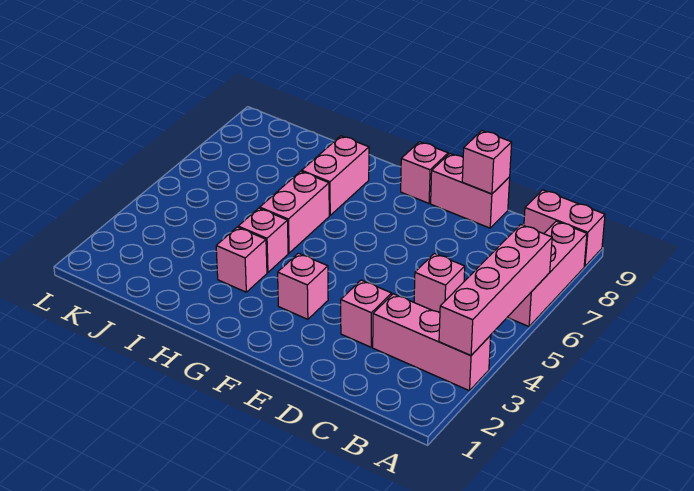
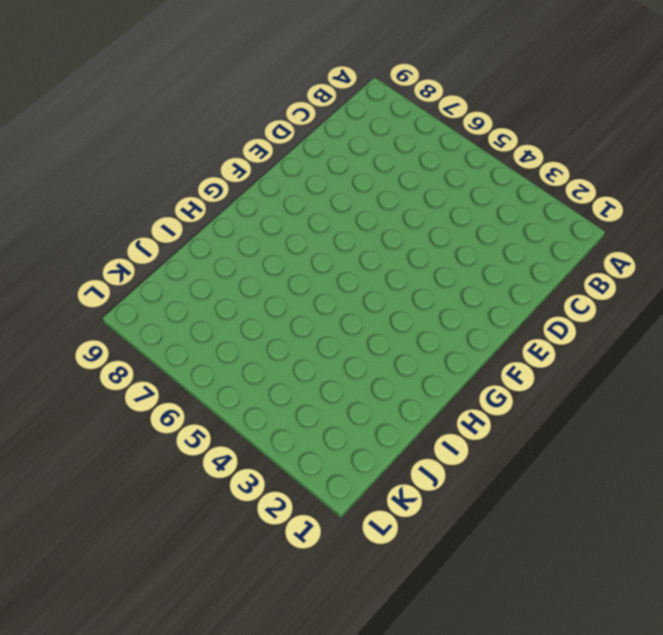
none -> pink brick A3:C3 level 1
none -> pink brick A6:A8 level 1
none -> pink brick A9:B9 level 1

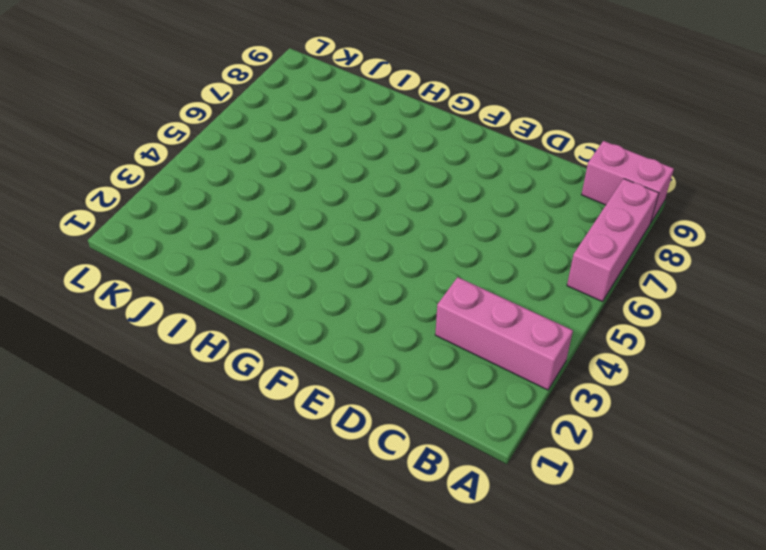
none -> pink brick C5 level 1
none -> pink brick D3 level 1
none -> pink brick D9:E9 level 1

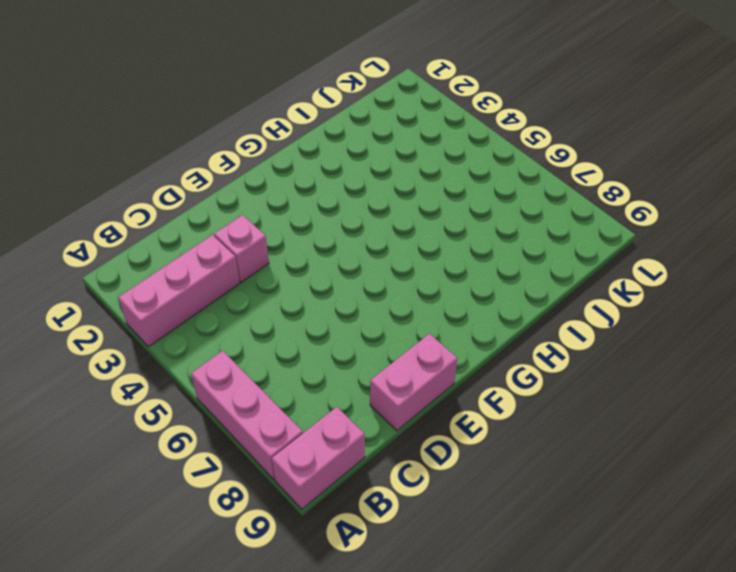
none -> pink brick C5 level 1
none -> pink brick F3 level 1
none -> pink brick F9 level 1

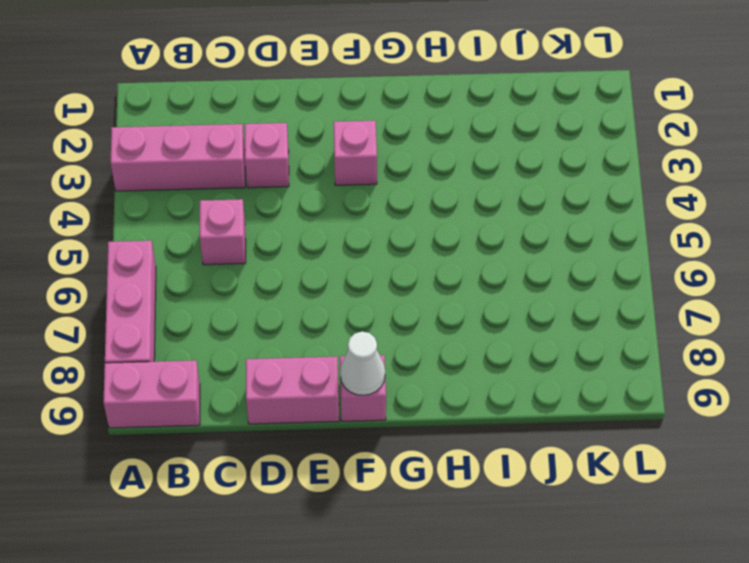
white cone F9 level 2 -> none
none -> pink brick H3 level 1
none -> pink brick H4 level 1
none -> pink brick H5:H6 level 1

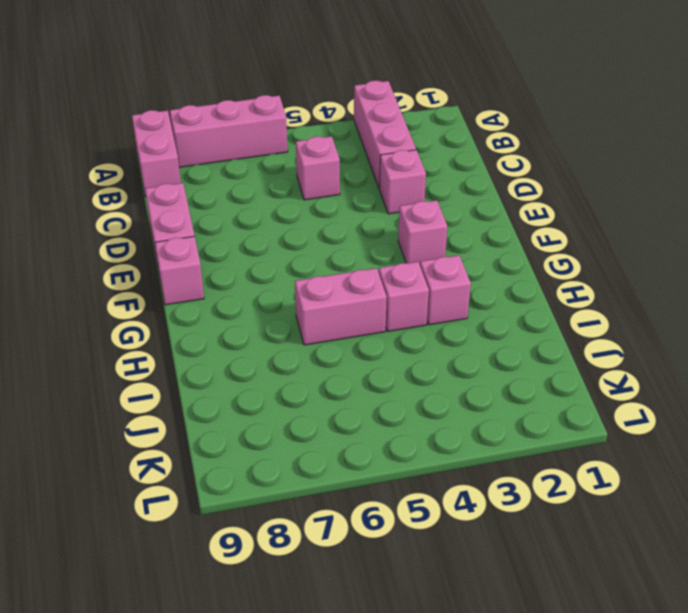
none -> pink brick H7:H8 level 1
none -> pink brick A3:A6 level 2
none -> pink brick D9 level 2

